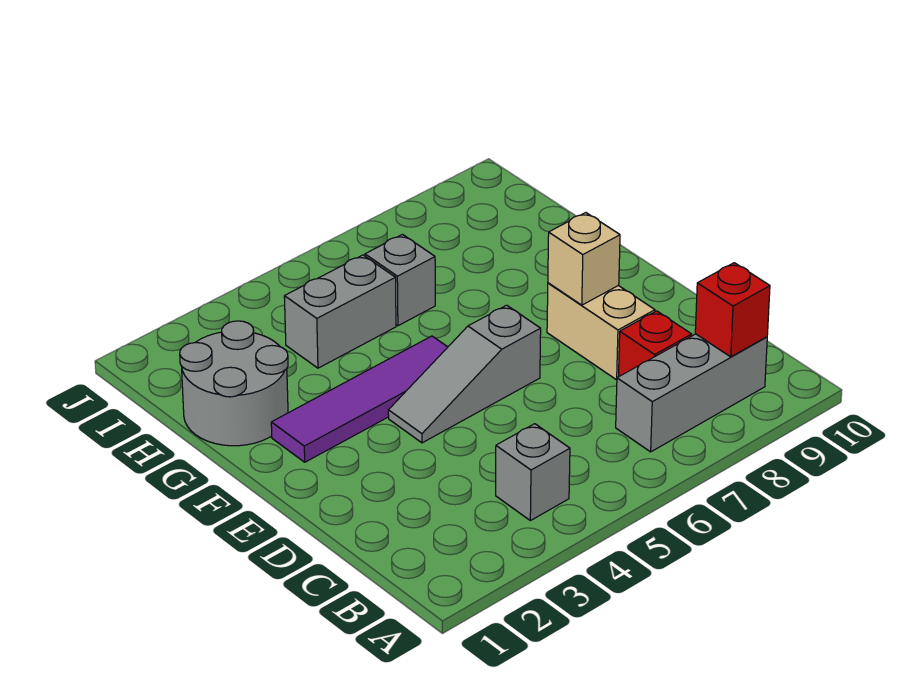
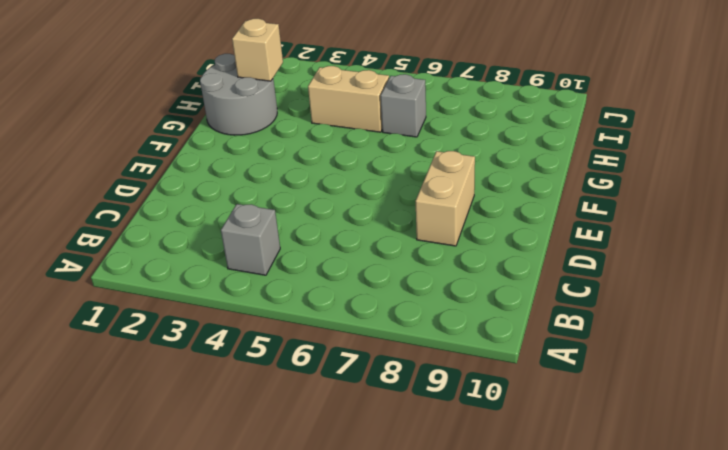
tan brick H2 level 2 -> tan brick E8 level 2
tan brick H4:H5 level 1 -> grey brick H4:H5 level 1
none -> grey brick B7:B9 level 1
none -> red brick C8 level 1

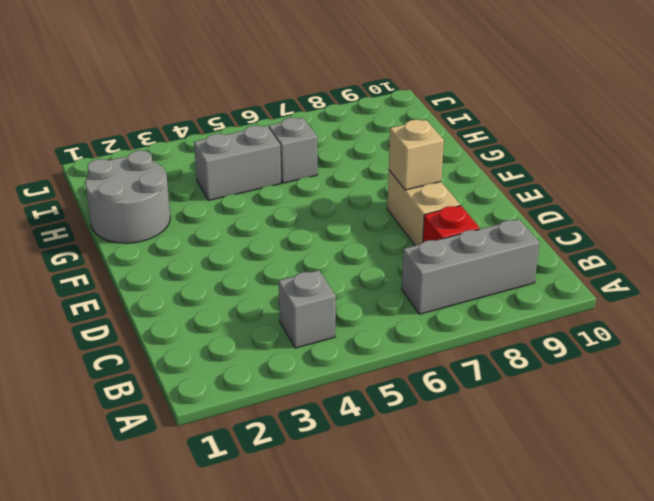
none -> grey slope E4:E6 level 1 top 6
none -> purple tile F2:F5 level 1

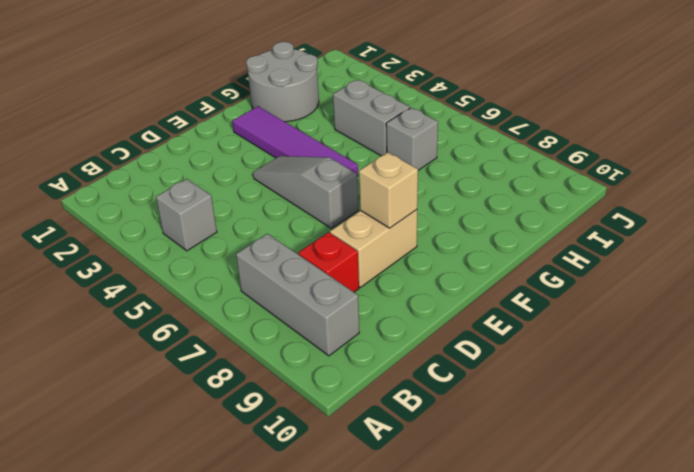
none -> red brick B9 level 2

